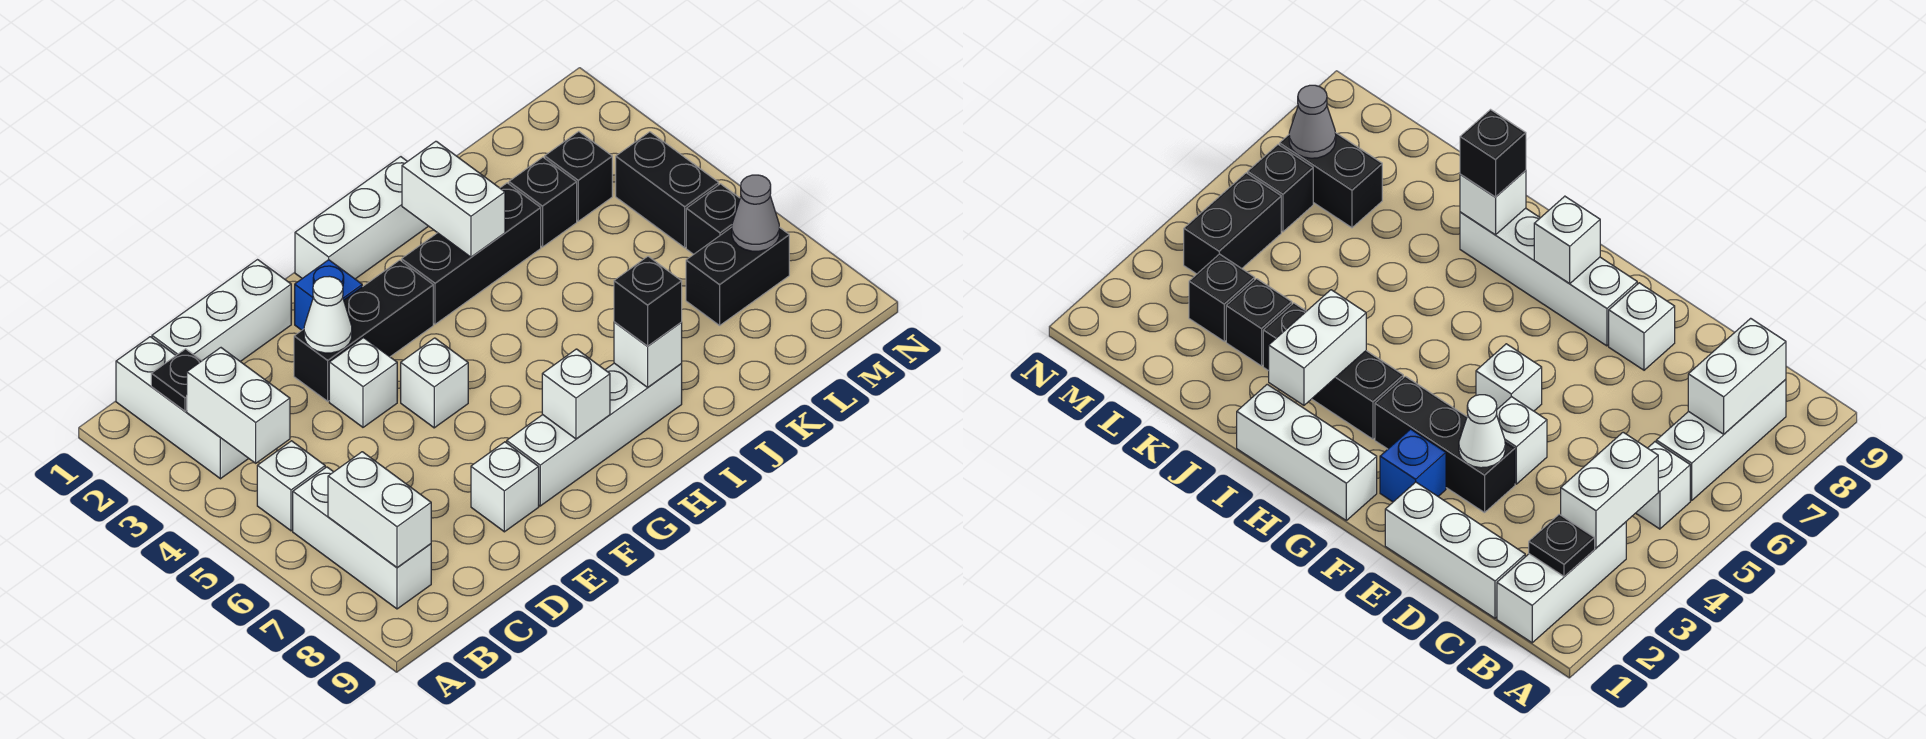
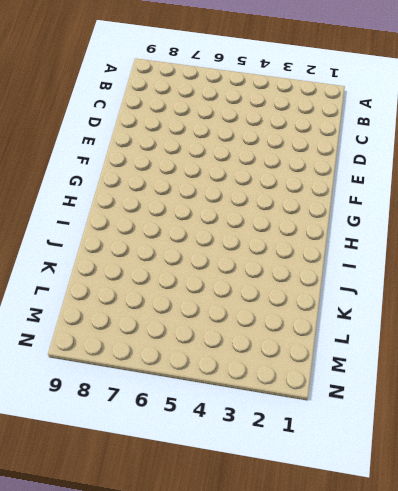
none -> white brick B1:B3 level 1
none -> white brick B5 level 1
none -> white brick B6:B8 level 1

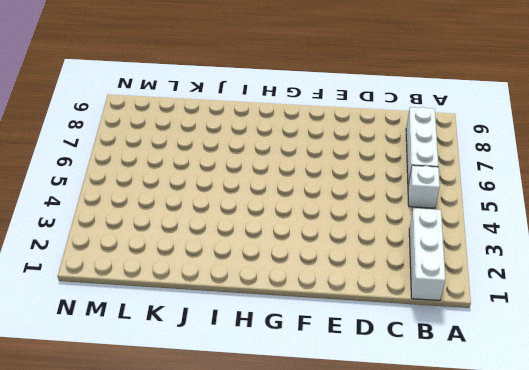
none -> white brick C1:E1 level 1
none -> black brick E3:G3 level 1
none -> white brick E4 level 1

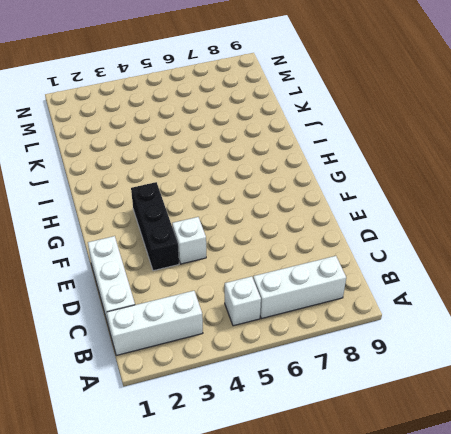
none -> white brick E8 level 1
none -> blue brick F2 level 1
none -> white brick F5 level 1

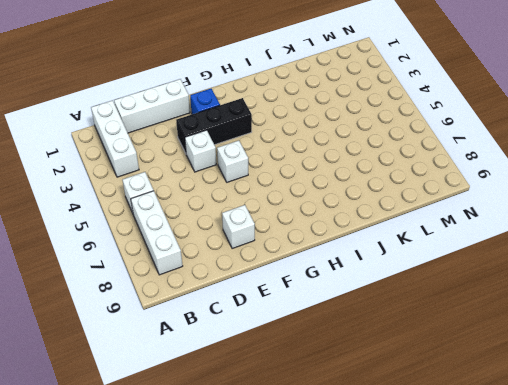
none -> white brick F8:I8 level 1
none -> white brick G1:I1 level 1
none -> black brick H3:J3 level 1

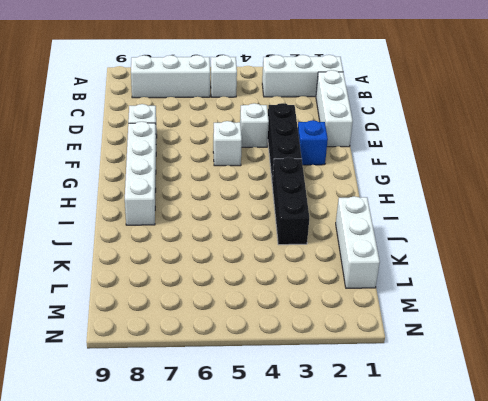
white brick J1:L1 level 1 -> white brick G1:I1 level 1
none -> black brick K3 level 1
none -> black brick L3 level 1
none -> black brick L7:M7 level 1

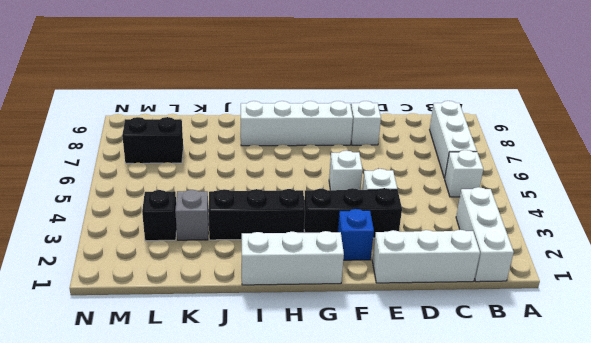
grey brick K3 level 1 -> black brick K3 level 1
none -> black brick M4:M5 level 1
none -> black brick M6 level 1
none -> black plate B2 level 2

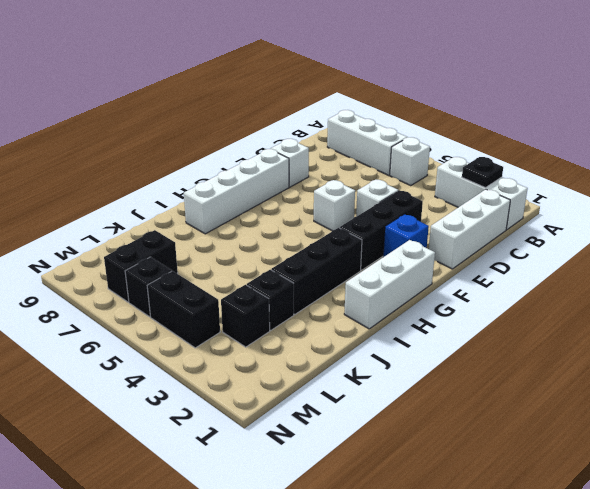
none -> white brick B3:B4 level 2
none -> white brick B7:B8 level 2
none -> white cone E3 level 2

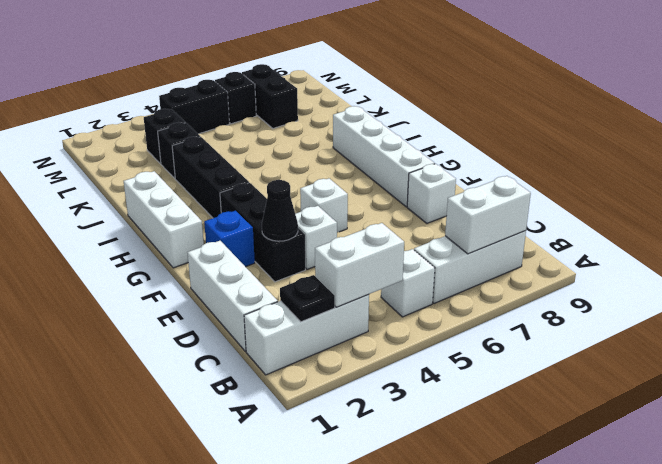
black cone E3 level 2 -> white cone E3 level 2
none -> white brick G8 level 2
none -> white brick I2:I3 level 2
none -> white brick I8 level 2

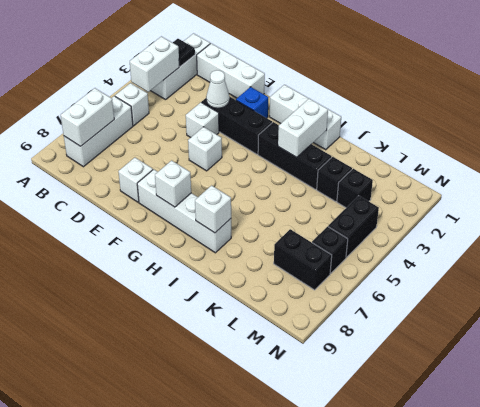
none -> grey cone M7 level 2
none -> black brick I8 level 3

